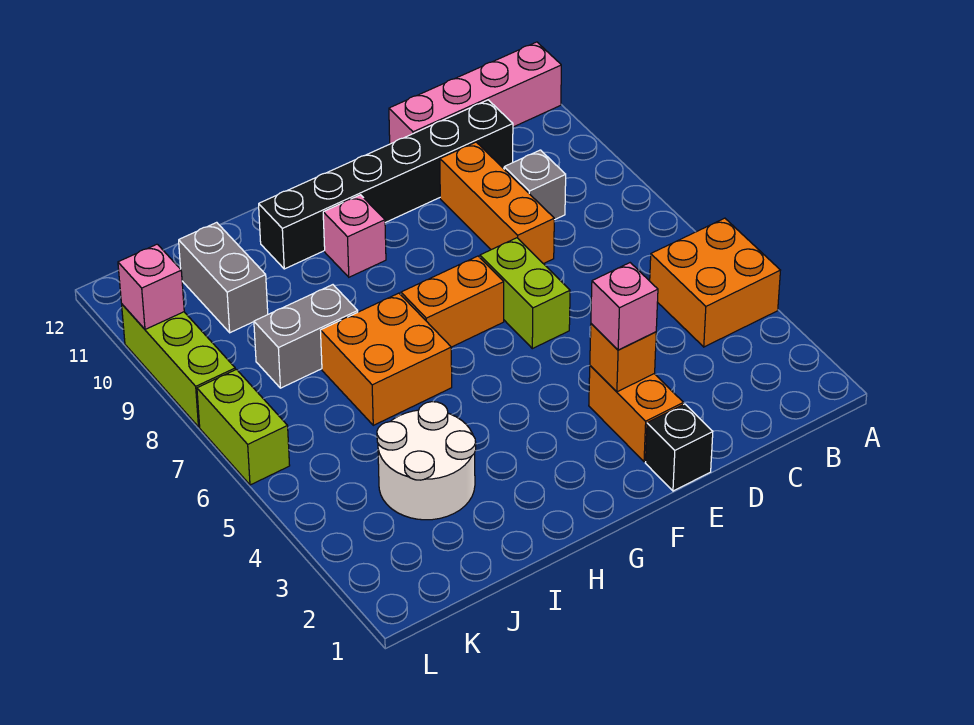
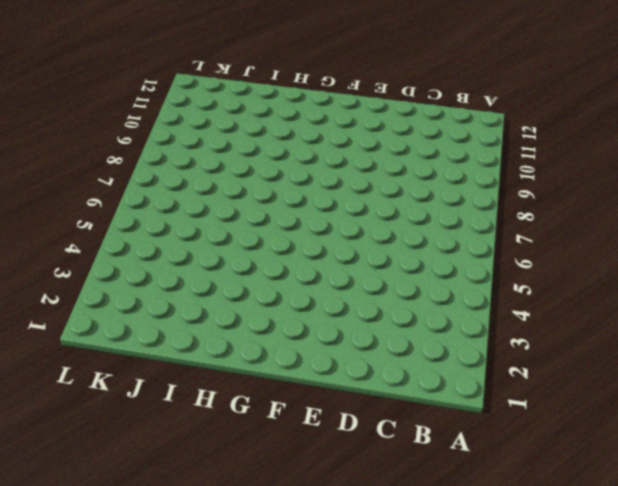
none -> orange brick A4:B5 level 1
none -> pink brick A12:D12 level 1
none -> grey brick C9 level 1

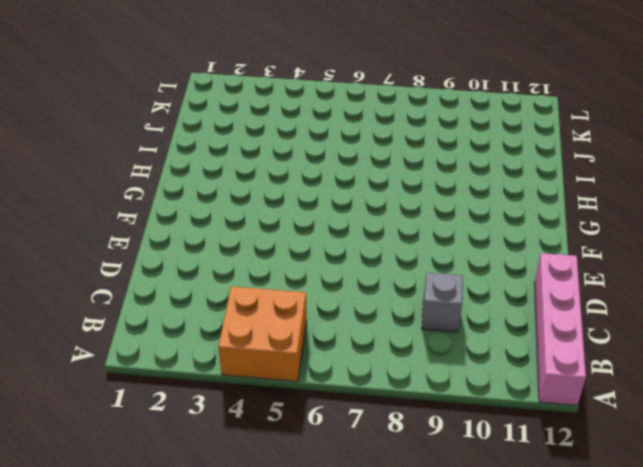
none -> black brick C11:H11 level 1
none -> orange brick D8:D10 level 1
none -> black brick E1 level 1

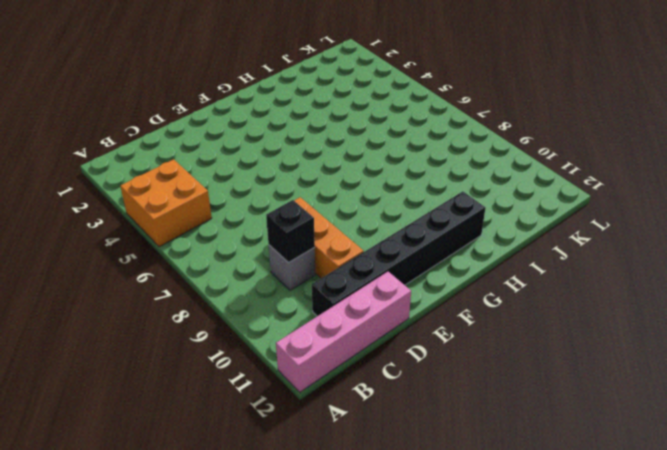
black brick C9 level 2 -> black brick E1 level 1
none -> orange brick E2:E3 level 1
none -> lime brick E6:E7 level 1
none -> orange brick F7:G7 level 1

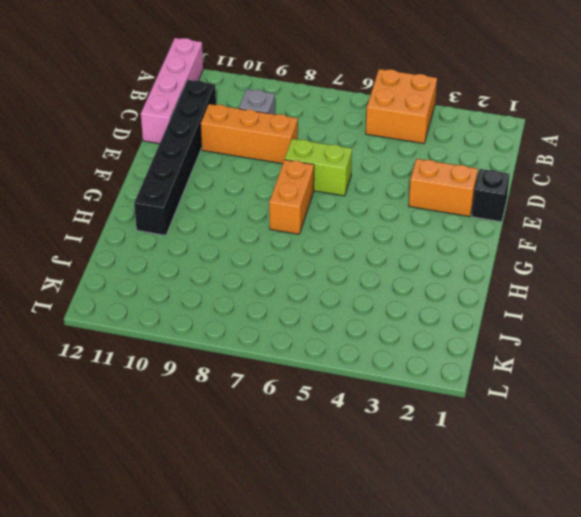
none -> pink brick G10 level 1
none -> orange brick H6:I7 level 1
none -> white round brick I3:J4 level 1

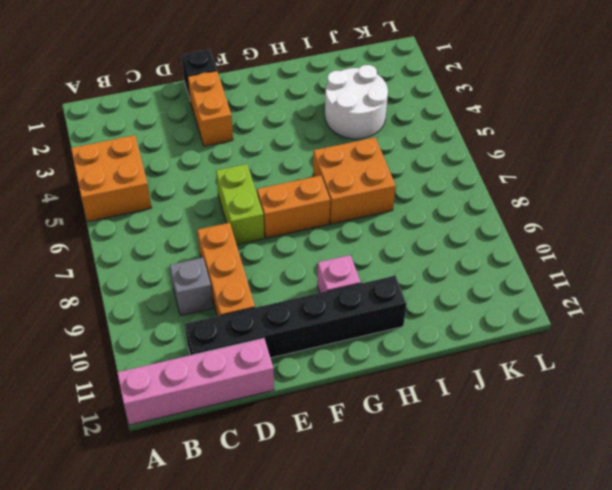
none -> grey brick I8:J8 level 1
none -> grey brick J10:J11 level 1
none -> lime brick L6:L7 level 1

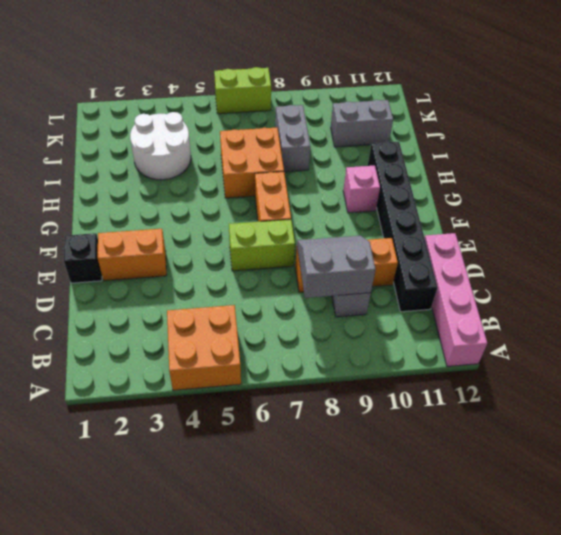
grey slope C8:D9 level 2 top C -> none
none -> lime brick L8:L10 level 1
none -> orange brick E3 level 2
none -> pink brick L10 level 2

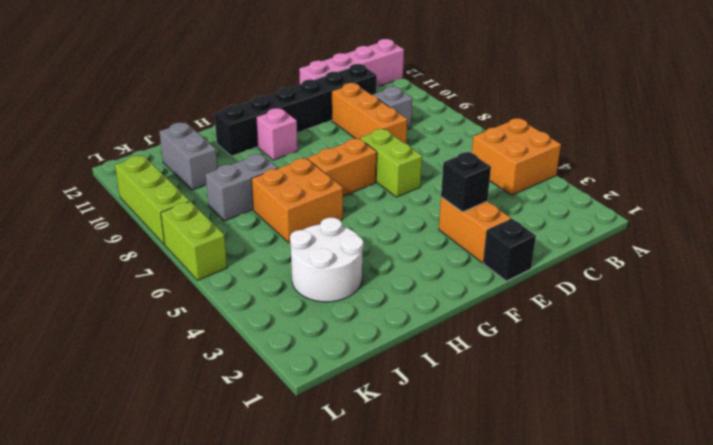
black brick E3 level 2 -> orange brick E3 level 2
none -> pink brick L10 level 2
none -> pink brick E3 level 3

